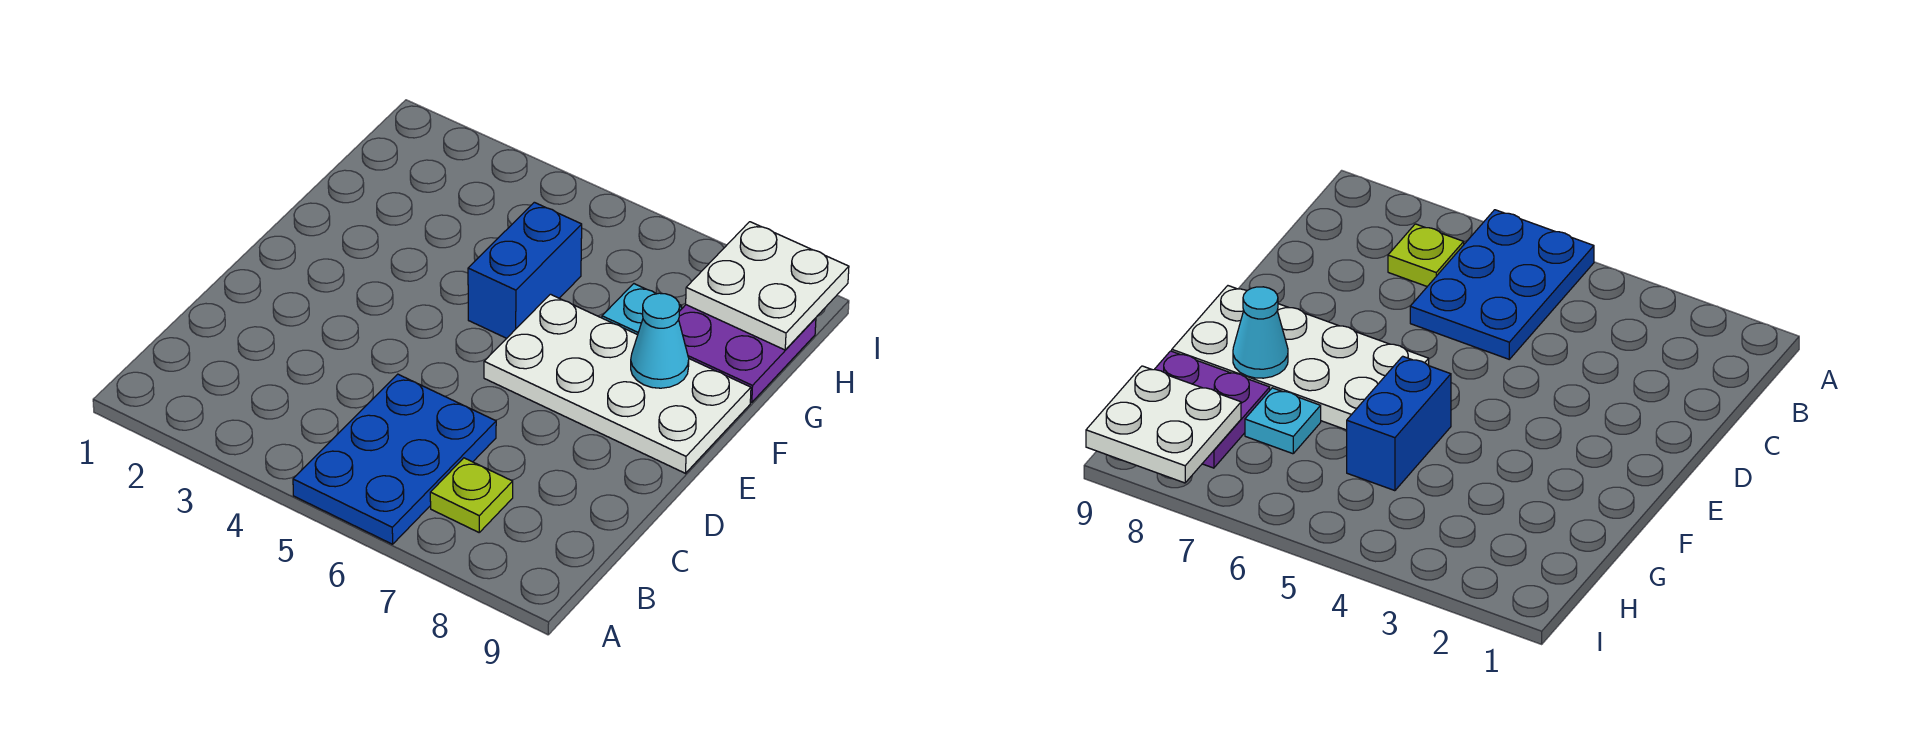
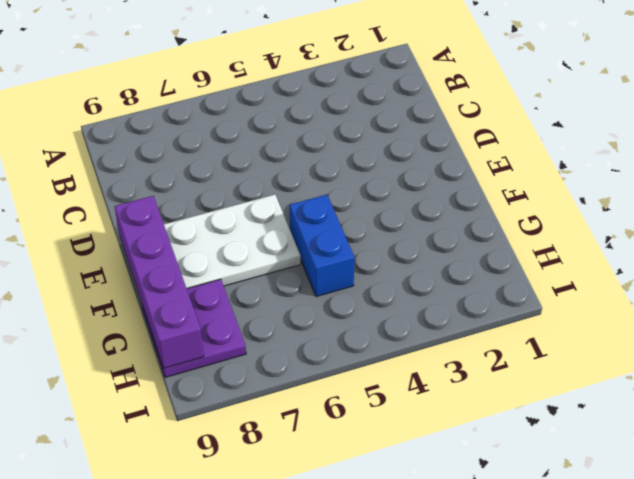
purple brick E9:H9 level 2 -> white plate H8:I9 level 2
none -> blue plate A5:C6 level 1
none -> lime plate B7 level 1

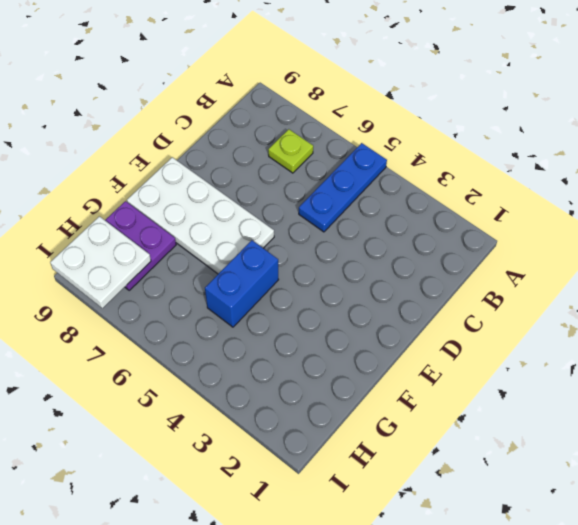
blue plate A5:C5 level 1 -> blue plate A5:C6 level 1
none -> cyan plate G7 level 1
none -> cyan cone F8 level 2

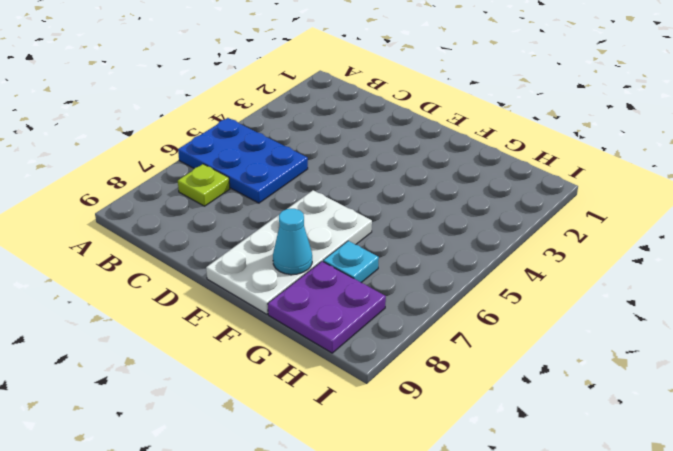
none -> blue brick F5:G5 level 1
none -> white plate H8:I9 level 2

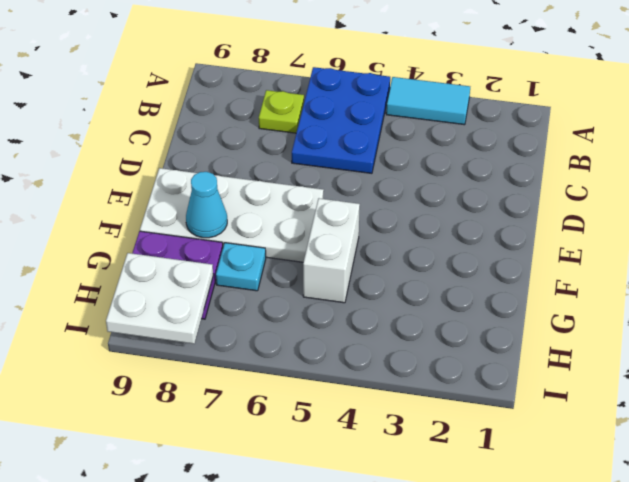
cyan tile A3:A4 level 1 -> none
white brick F5:G5 level 1 -> blue brick F5:G5 level 1

